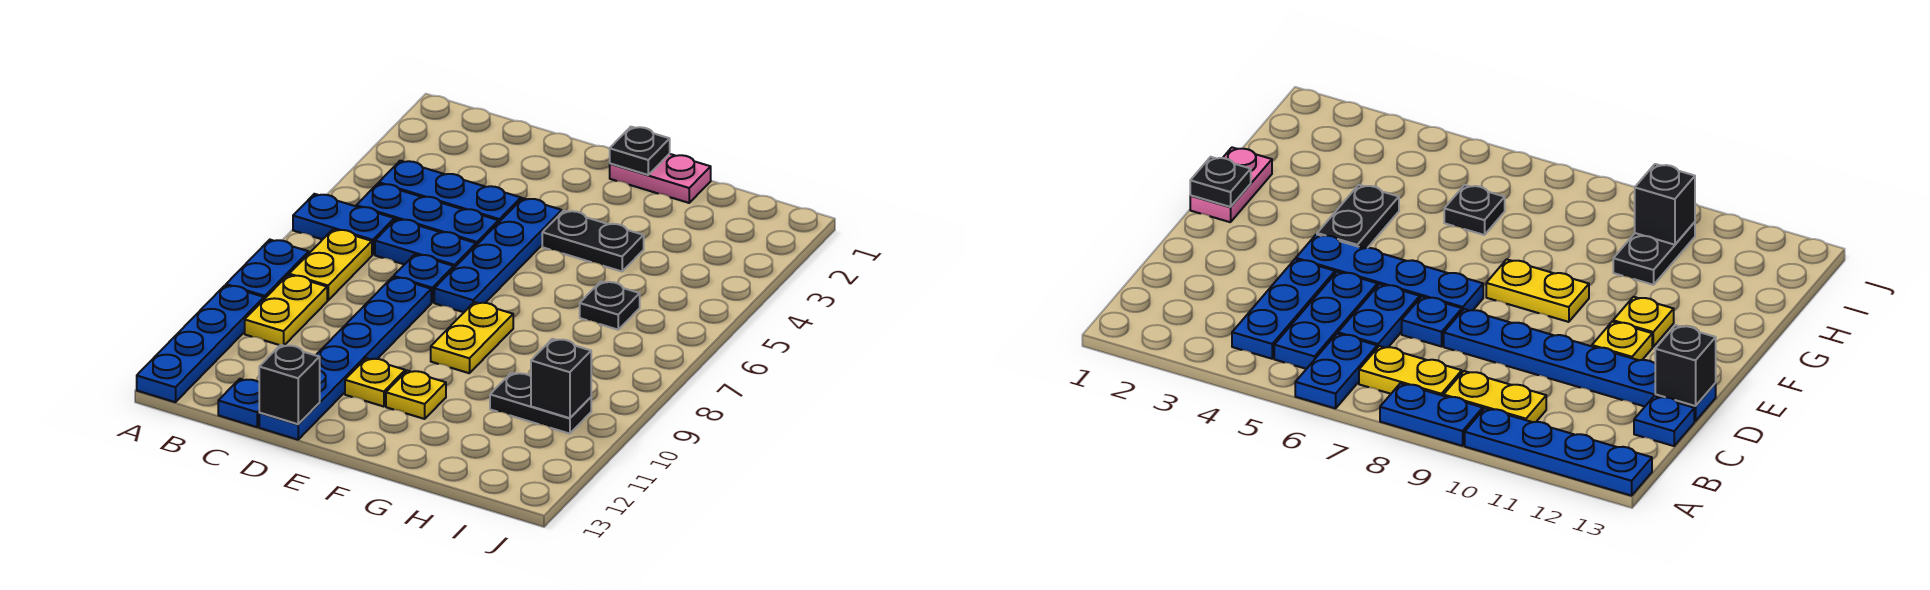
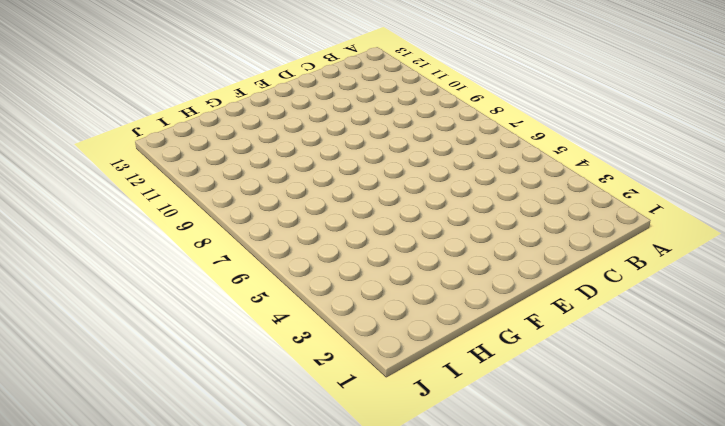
none -> blue plate A6:B6 level 1
none -> blue plate A8:A9 level 1
none -> blue plate A10:A13 level 1

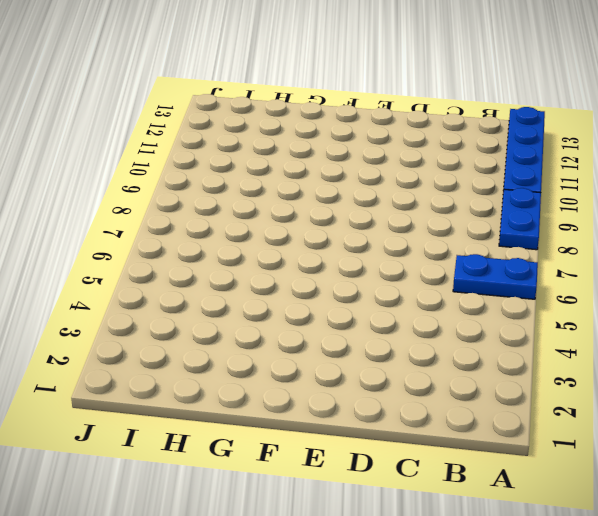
none -> blue plate B4:D4 level 1
none -> blue plate B5:D5 level 1
none -> yellow plate B7:B8 level 1

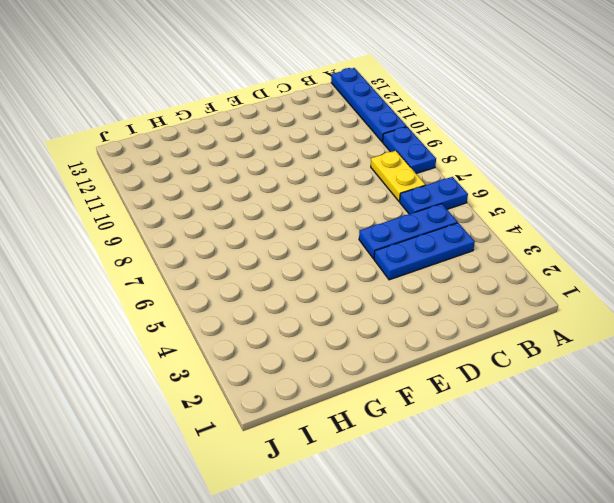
none -> yellow plate B9:B10 level 1
none -> blue plate C6:D6 level 1
none -> blue plate C13 level 1

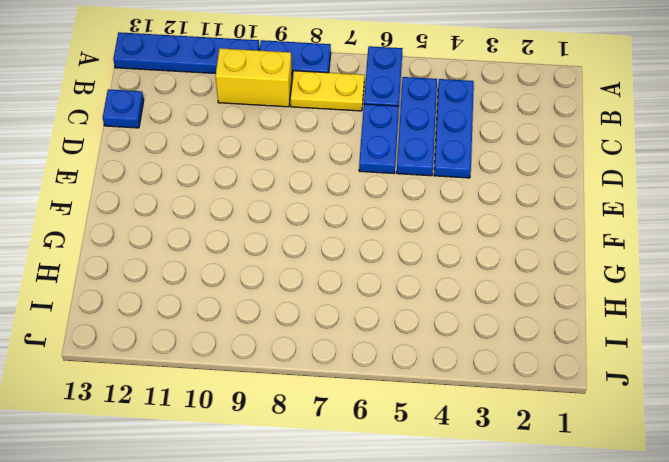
yellow brick B9:B10 level 1 -> yellow plate B9:B10 level 1
none -> blue plate D7 level 1
none -> blue plate D8:D13 level 1
none -> blue plate E4:E7 level 1

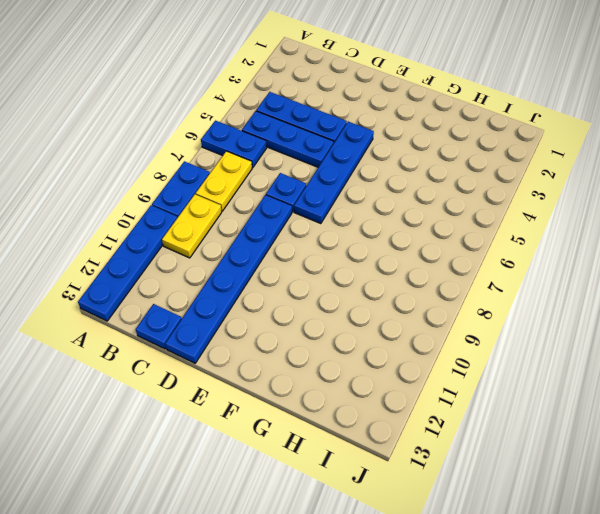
none -> blue plate C6:D6 level 1
none -> yellow plate E11 level 1
none -> pink plate F1:G1 level 1

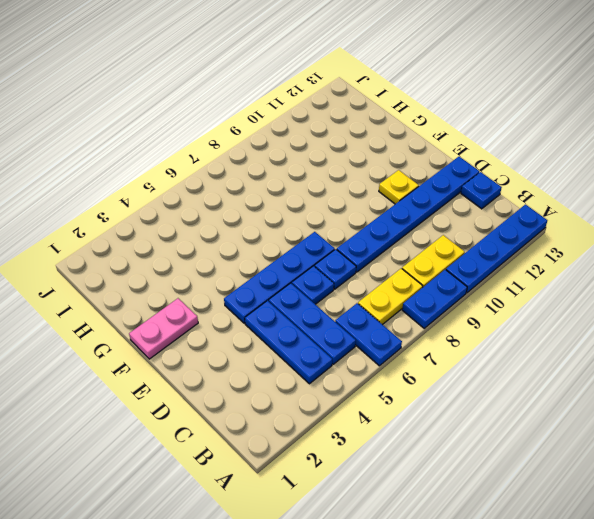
blue plate D6 level 1 -> blue plate C6:D6 level 1
pink plate F1:F2 level 1 -> pink plate F1:G1 level 1
none -> black plate F4:G4 level 1
none -> yellow plate F8:F9 level 1
none -> yellow plate F11 level 1

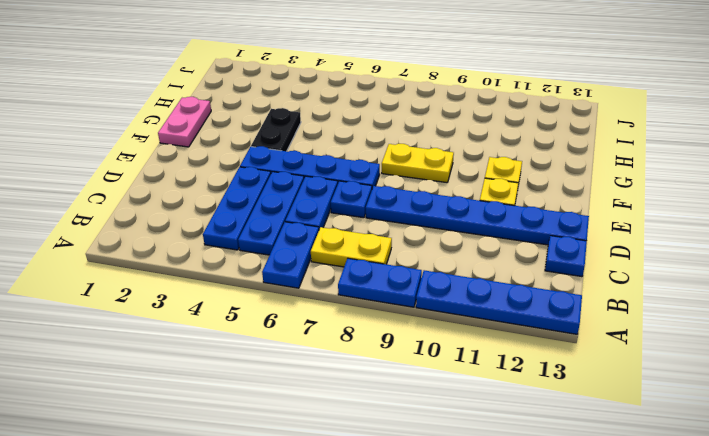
none -> yellow plate B9:B10 level 1
none -> black plate H6 level 1
none -> black plate H10:I10 level 1

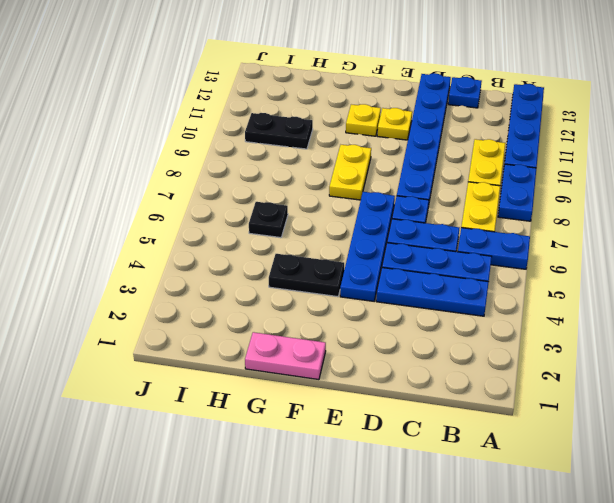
none -> black brick D13 level 2
none -> black plate F1 level 2
none -> black brick I10 level 2

